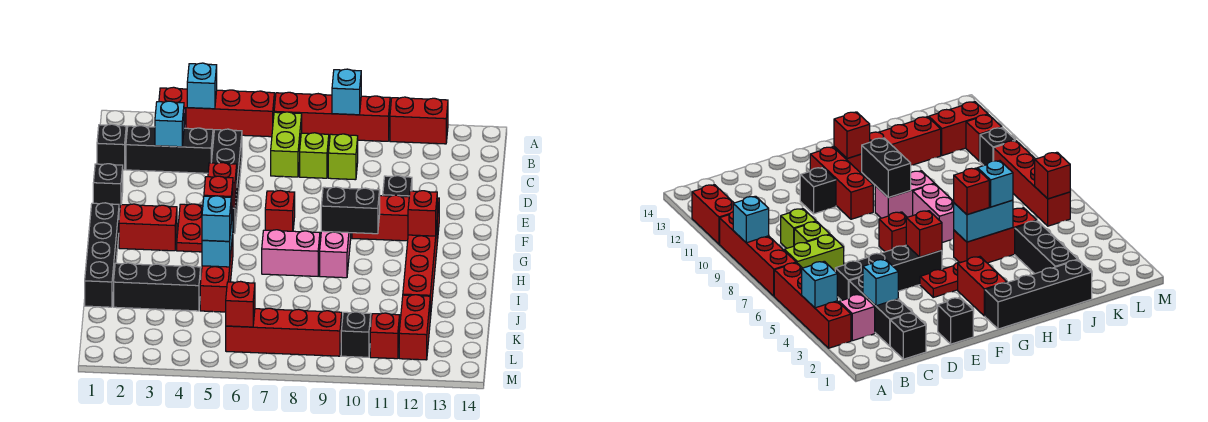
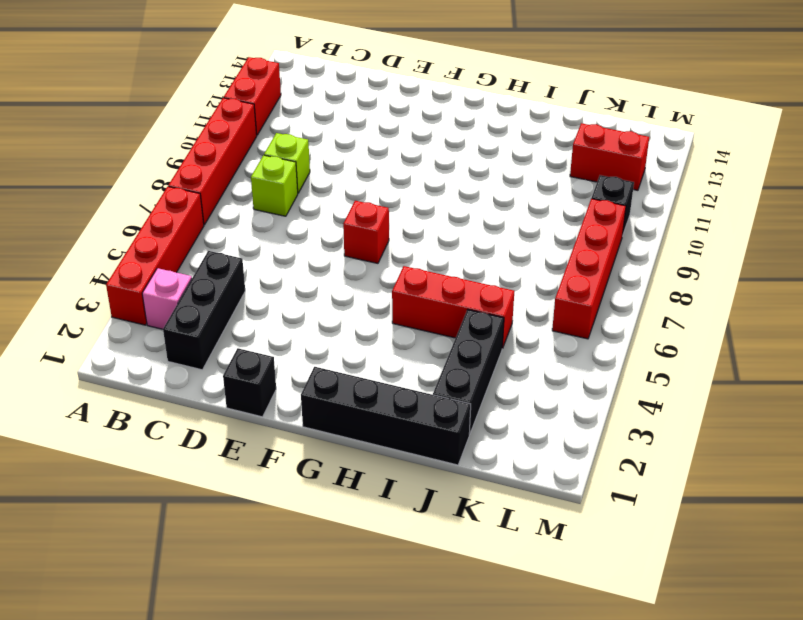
none -> lime brick B7:C7 level 1
none -> black brick C1 level 1
none -> black brick C5:F5 level 1
none -> black brick E11 level 1

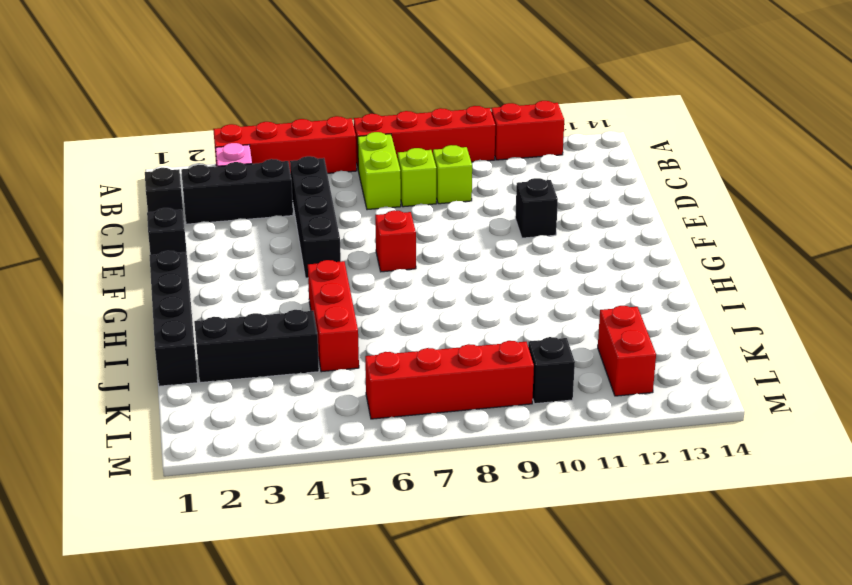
none -> red plate F4:G4 level 1
none -> red brick F10:F12 level 1
none -> red brick G2:G3 level 1
none -> pink brick G9:H9 level 1

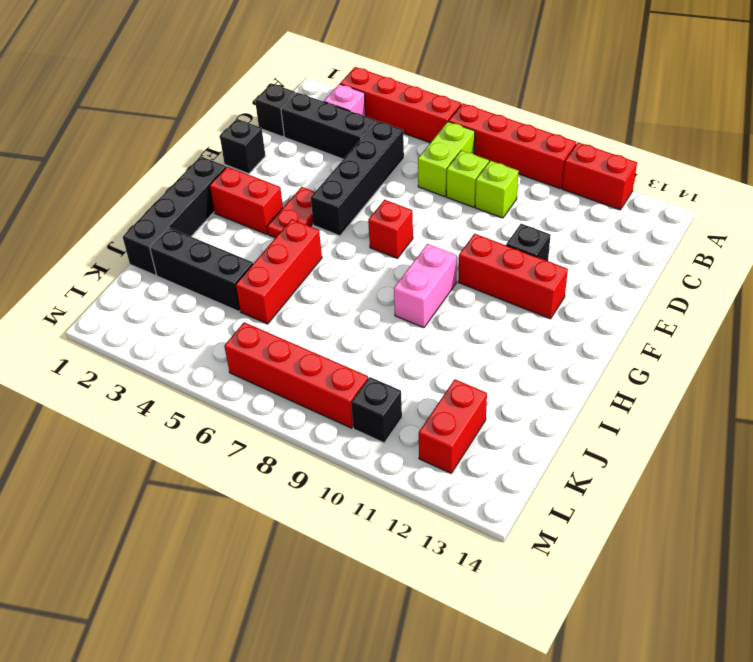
none -> red brick G12:J12 level 1
none -> pink brick H7:H8 level 1
none -> red brick L11 level 1
none -> cyan brick A4 level 2

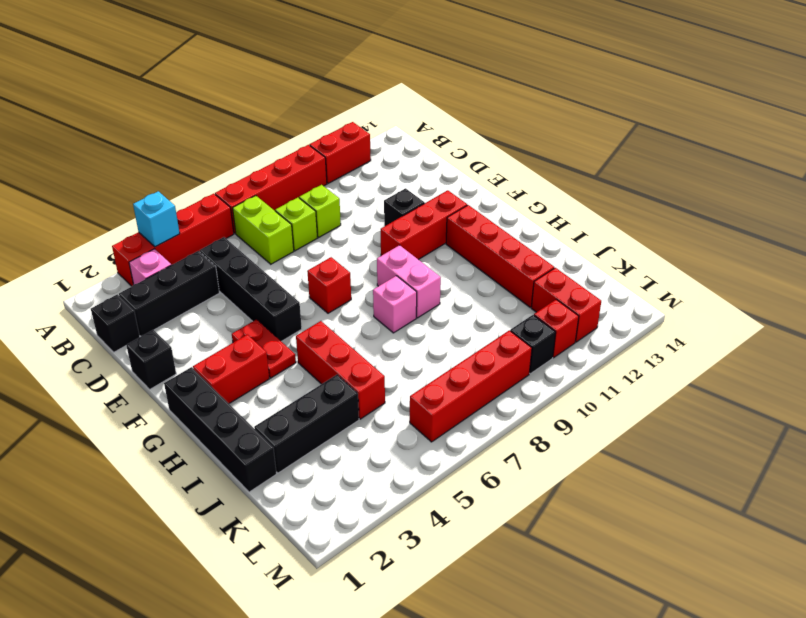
pink brick H8 level 1 -> pink brick H7:H8 level 1
none -> cyan brick A9 level 2
none -> cyan brick C3 level 2
none -> red brick F5 level 2
none -> black brick G9:G10 level 2

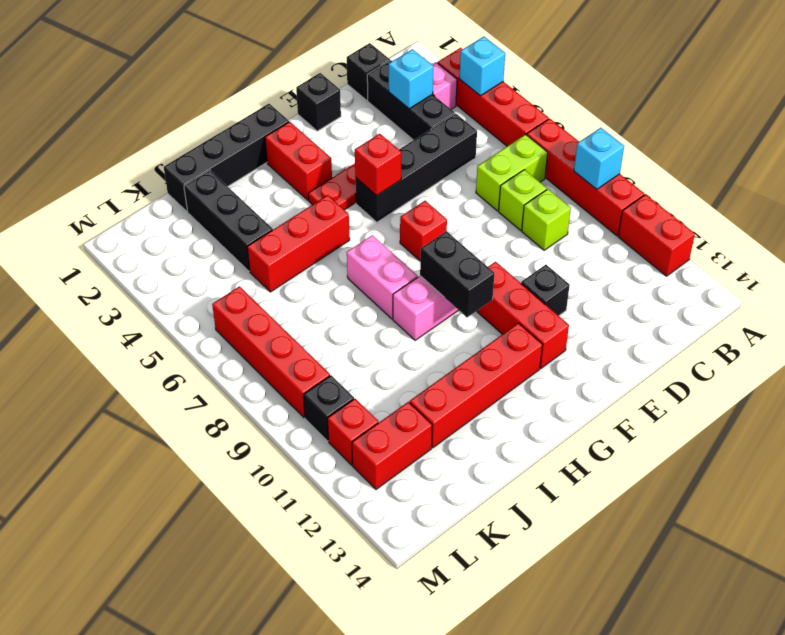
none -> red brick G12 level 2
none -> cyan brick H5:I5 level 2
none -> red brick L6 level 2
none -> red brick H5 level 3

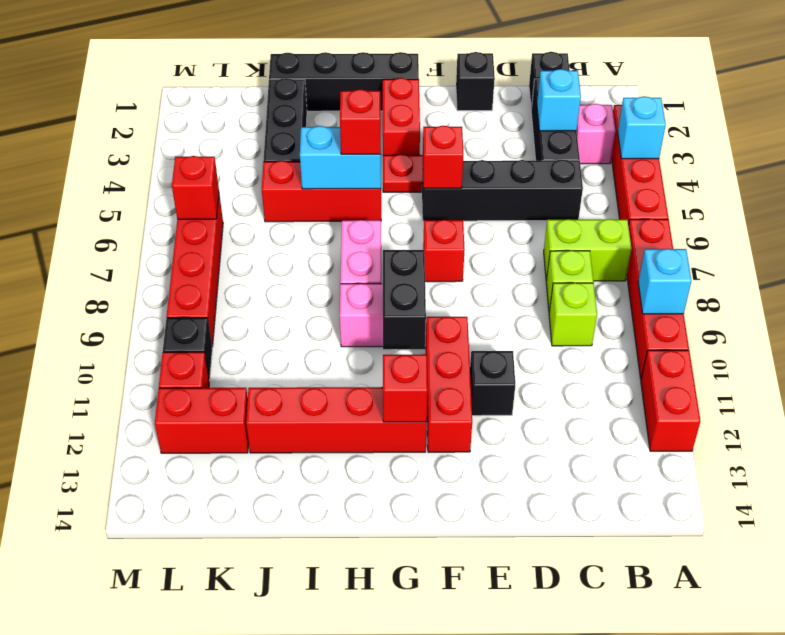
none -> cyan brick I5 level 3

